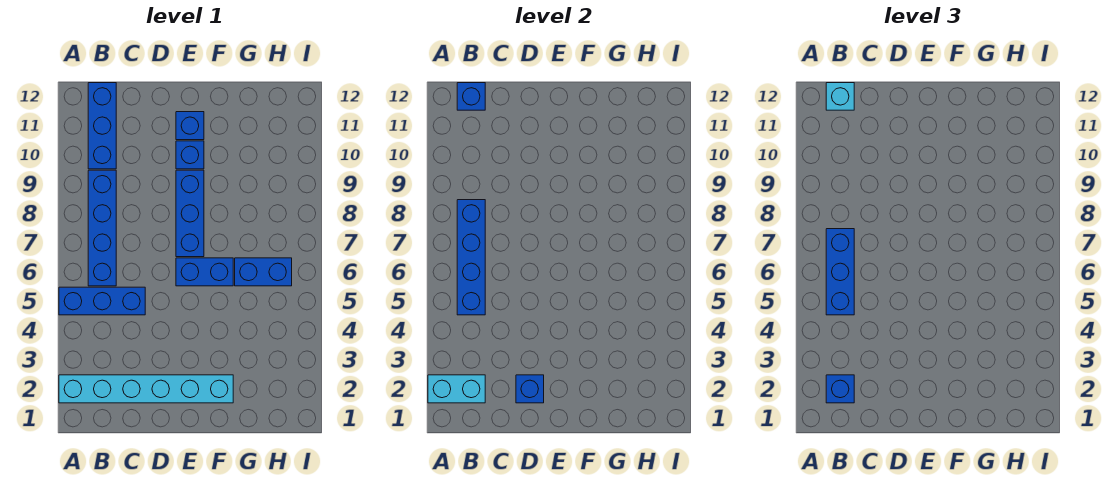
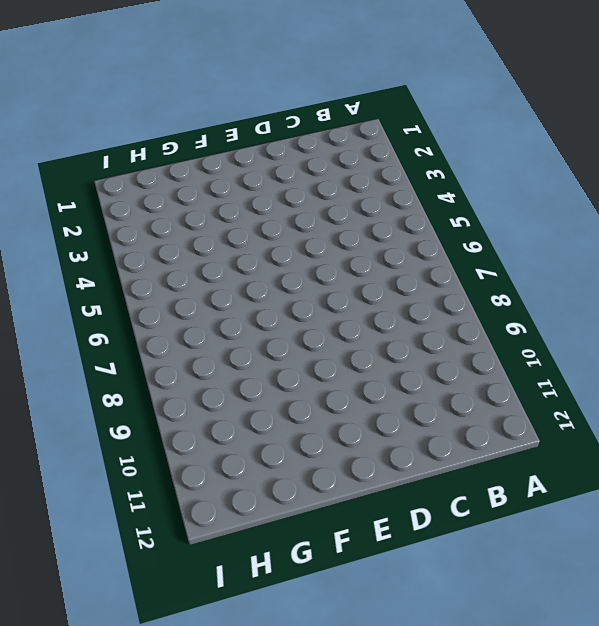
none -> cyan brick A2:F2 level 1
none -> blue brick A5:C5 level 1
none -> blue brick B6:B9 level 1

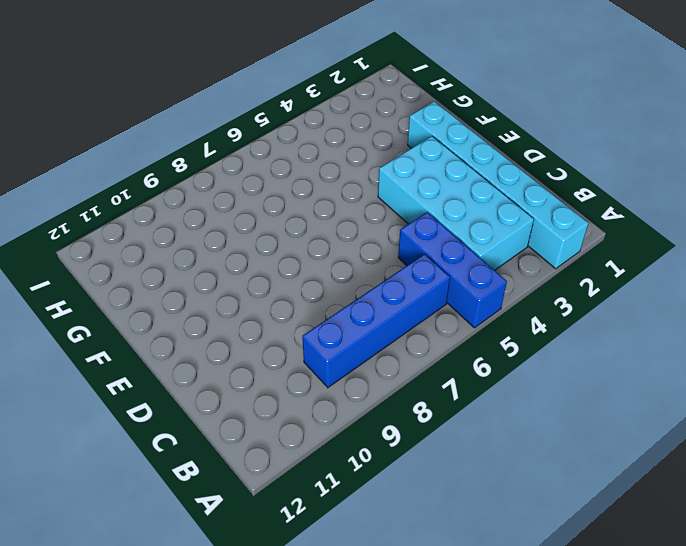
cyan brick B3:E4 level 1 -> none
none -> blue brick B10:B12 level 1
none -> blue brick E6:F6 level 1
none -> blue brick E7:E9 level 1

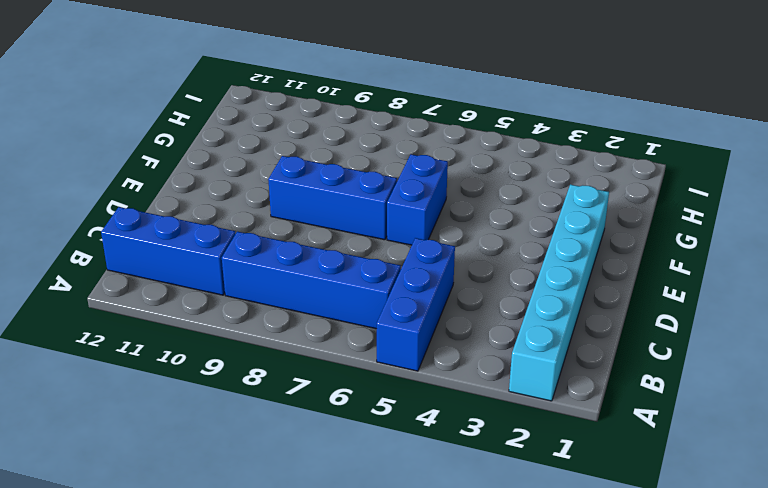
none -> blue brick E10 level 1
none -> blue brick E11 level 1
none -> blue brick G6:H6 level 1

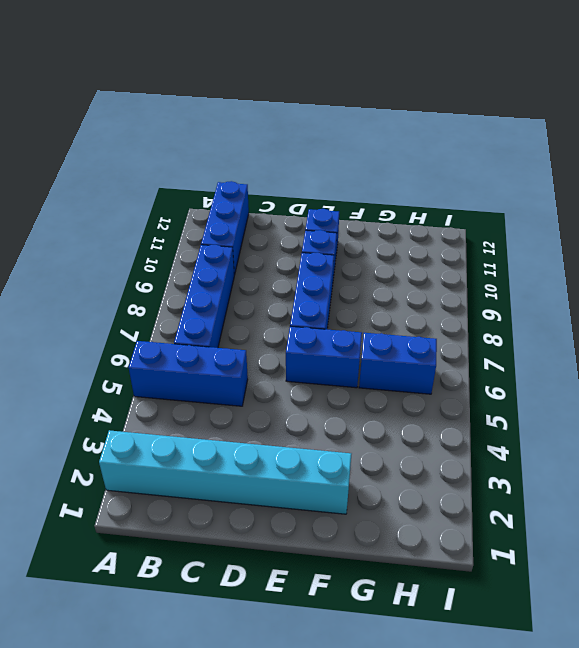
none -> cyan brick A2:B2 level 2
none -> blue brick B5:B8 level 2
none -> blue brick B12 level 2

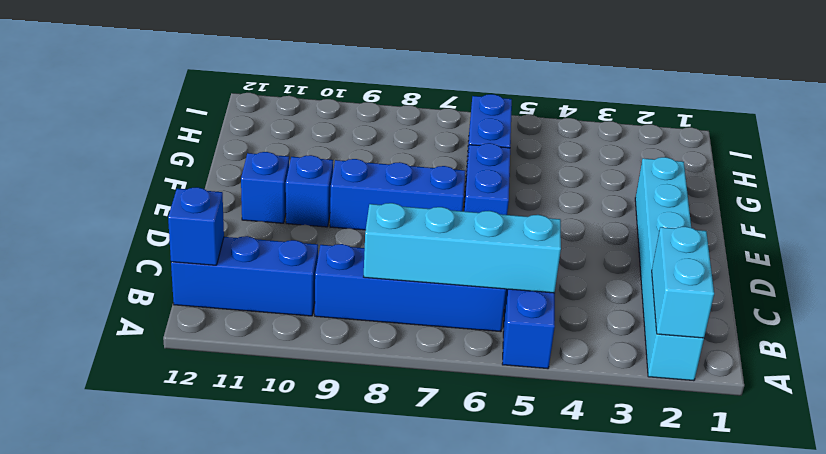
cyan brick B5:B8 level 2 -> blue brick B5:B8 level 2
none -> blue brick D2 level 2
none -> blue brick B2 level 3
none -> blue brick B5:B7 level 3

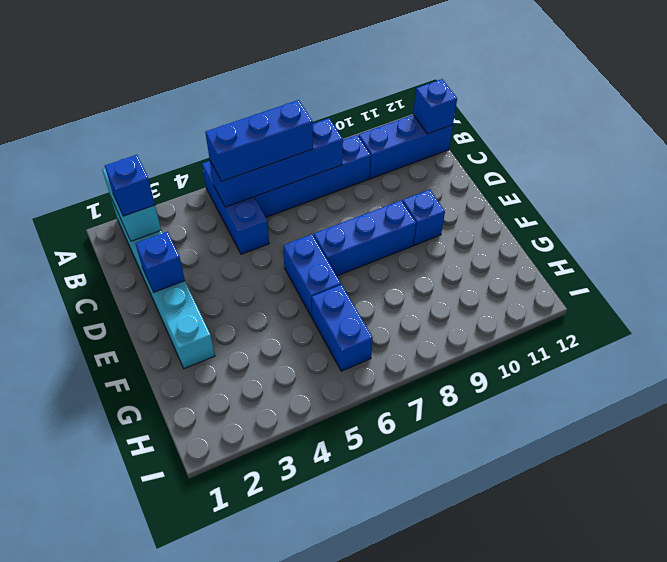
none -> blue brick E11 level 1
none -> cyan brick B12 level 3

